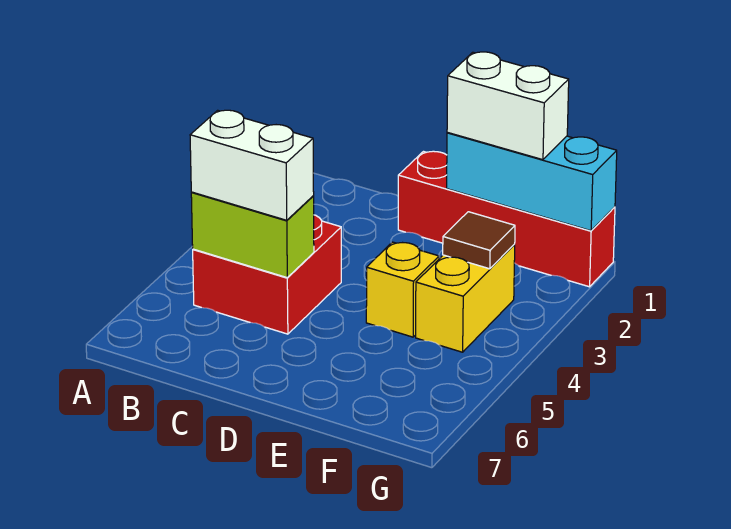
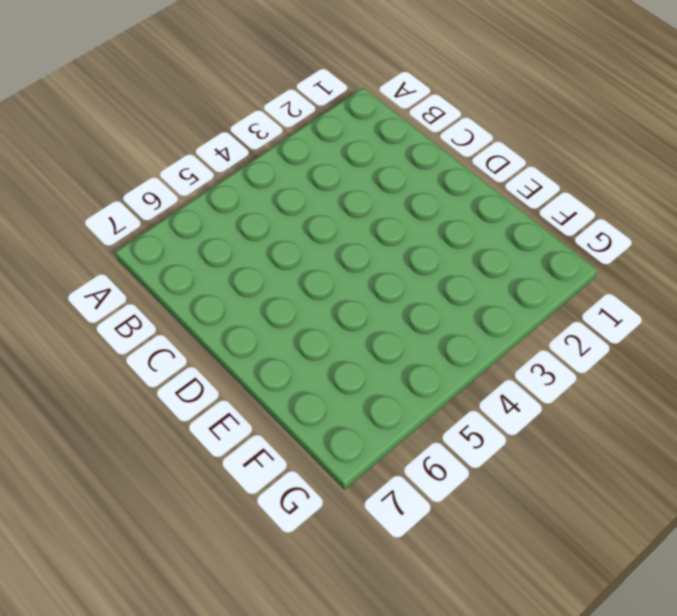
none -> red brick B4:C5 level 1
none -> red brick D1:G1 level 1

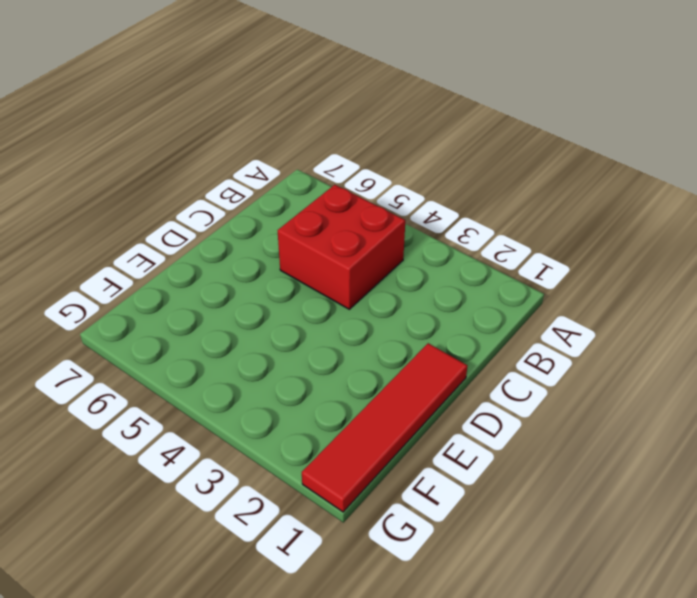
red tile D1:G1 level 1 -> red brick D1:G1 level 1
none -> yellow brick E4 level 1
none -> yellow brick F3:F4 level 1

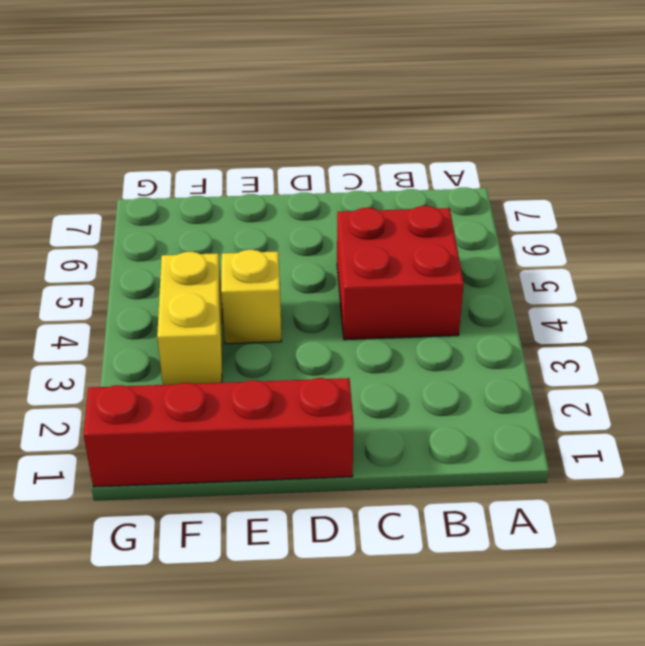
none -> lime brick B5:C5 level 2
none -> cyan brick E1:G1 level 2

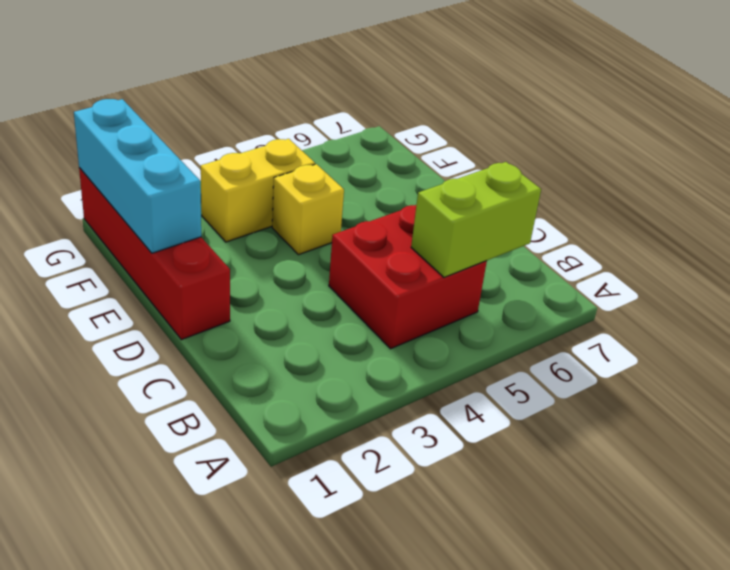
lime brick B5:B6 level 2 -> lime brick B5:C5 level 2
none -> brown tile F3 level 2
none -> white brick B5:C5 level 3

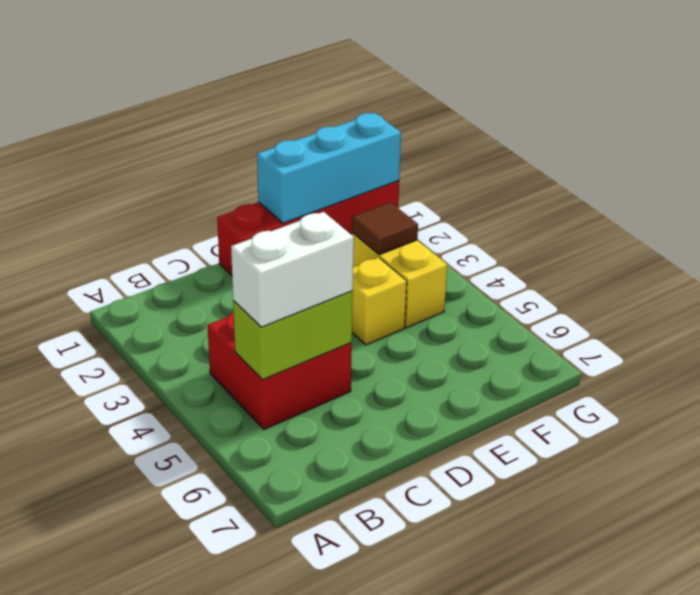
none -> white brick E1:F1 level 3

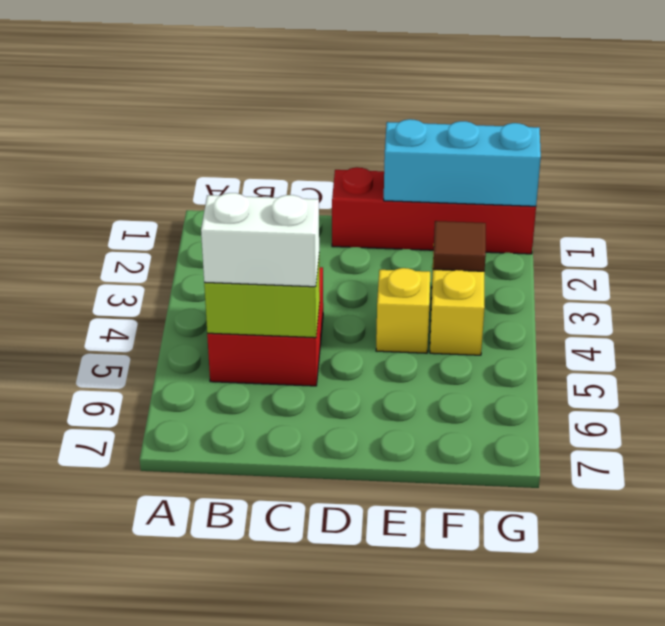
none -> white brick E1:F1 level 3

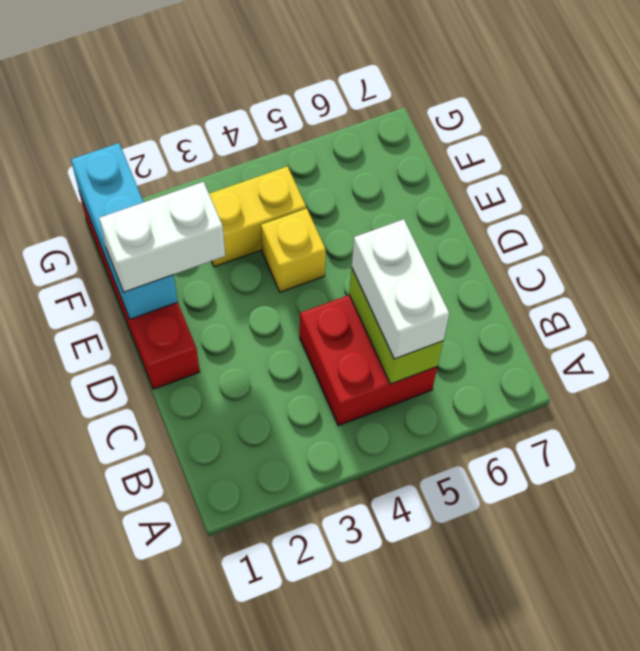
white brick E1:E2 level 3 -> white brick E1:F1 level 3
none -> brown tile F3 level 2

